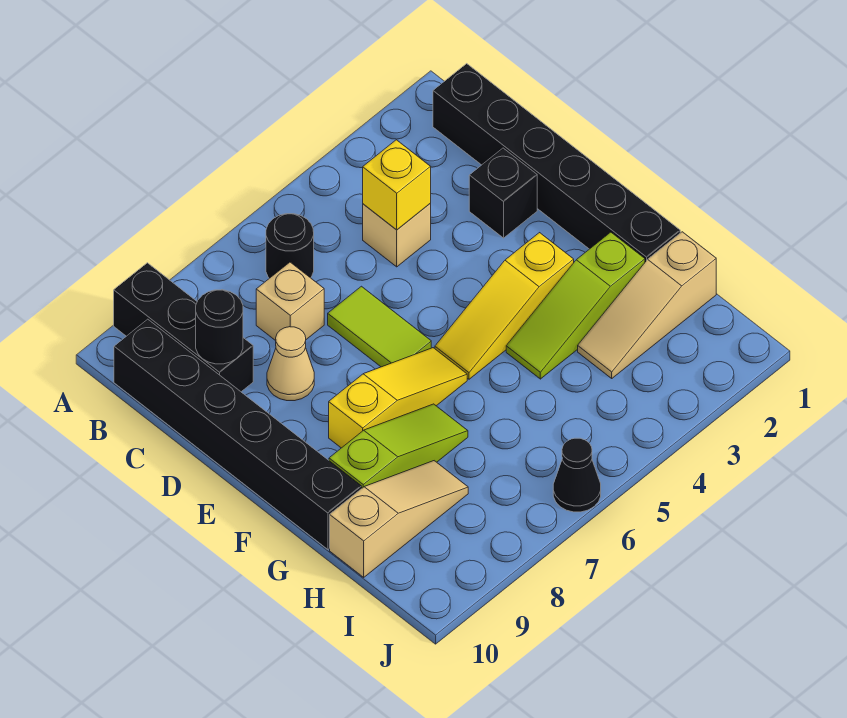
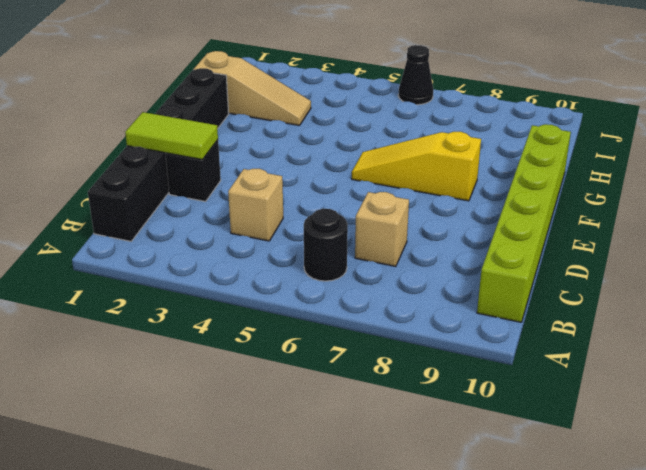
lime brick B10:G10 level 1 -> black brick B10:G10 level 1
lime tile D1:D2 level 2 -> lime tile D6:E6 level 1
none -> black brick A9:C9 level 1
none -> tan cone D8 level 1
none -> yellow slope F3:F5 level 1 top 3

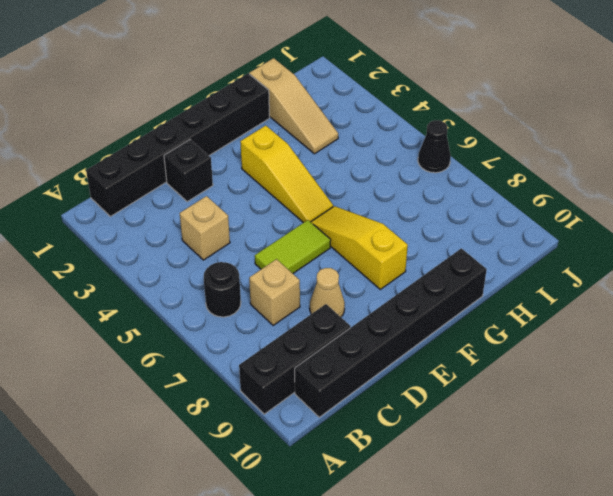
none -> lime slope G2:G4 level 1 top 2
none -> lime slope G7:G9 level 1 top 9
none -> tan slope H8:H10 level 1 top 10

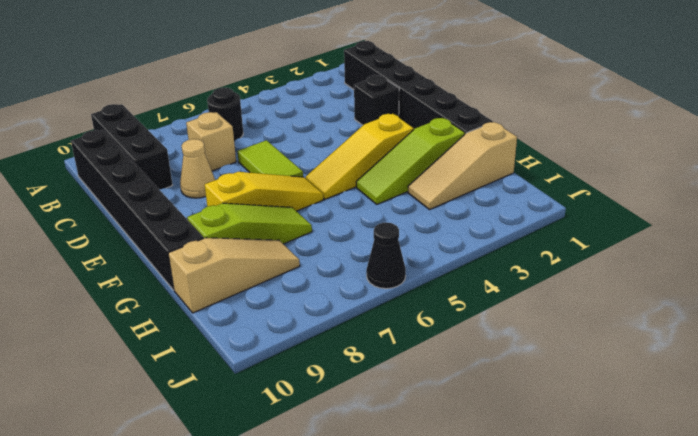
none -> tan brick C4 level 1
none -> yellow brick C4 level 2
none -> black round brick C9 level 2

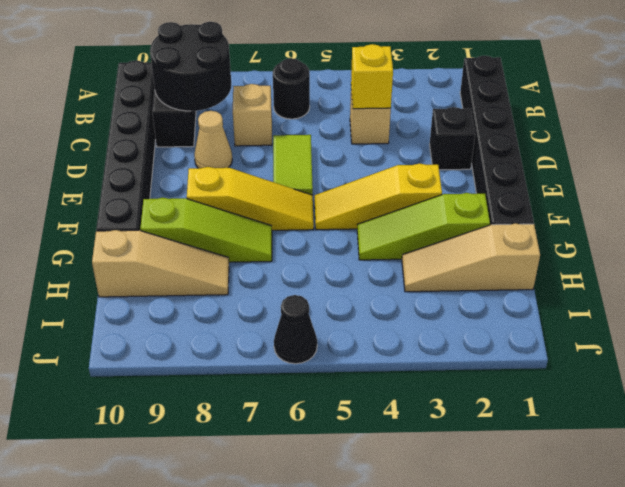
black round brick B8:C9 level 2 -> black round brick C9 level 2

